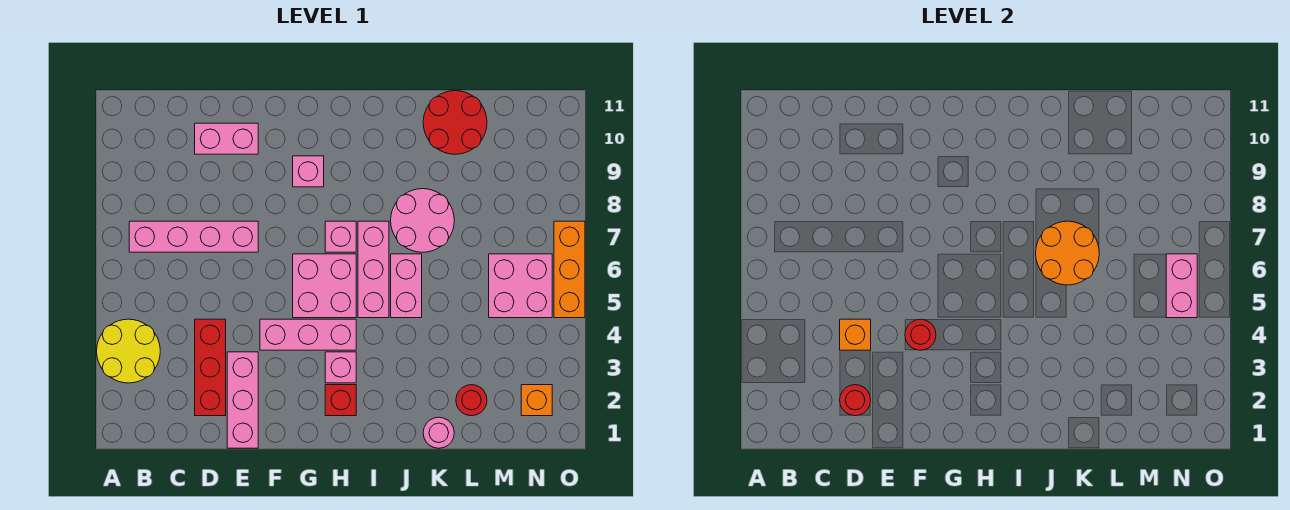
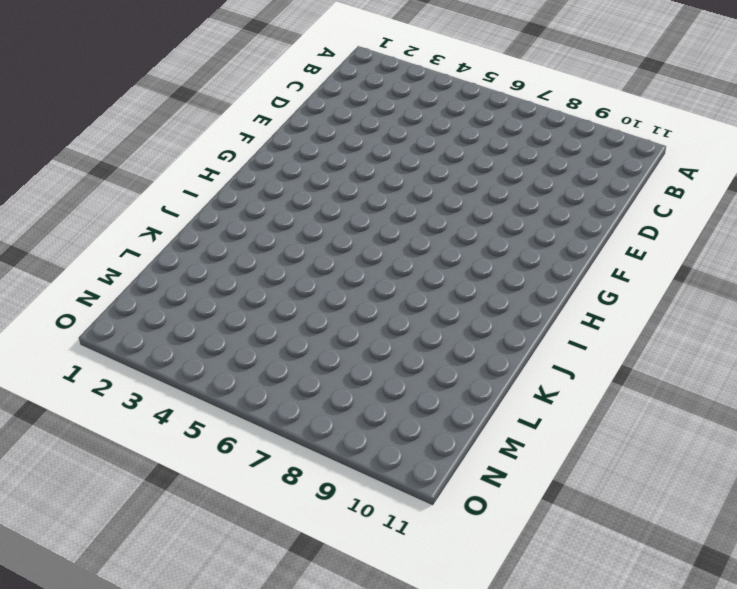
none -> yellow round brick A3:B4 level 1
none -> pink brick B7:E7 level 1
none -> red brick D2:D4 level 1

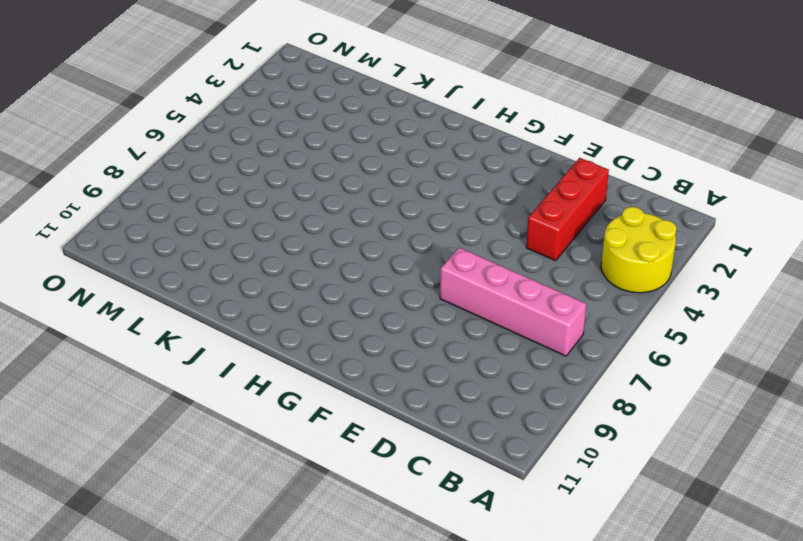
none -> pink brick D10:E10 level 1
none -> pink brick E1:E3 level 1
none -> pink brick F4:H4 level 1

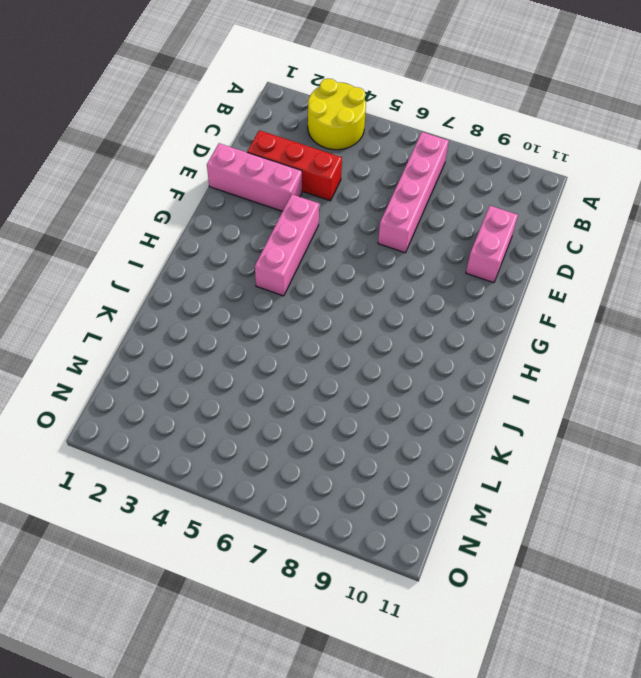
none -> pink brick G5:H6 level 1
none -> pink brick G9 level 1
none -> red brick H2 level 1

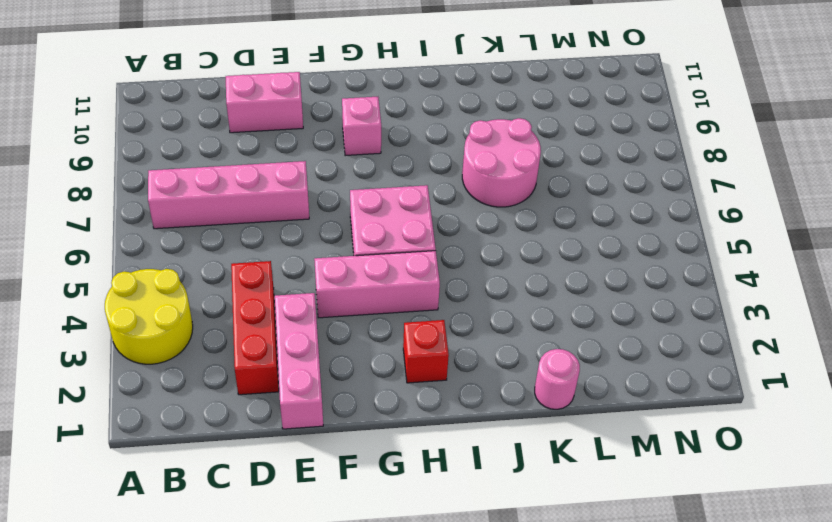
none -> pink brick H3 level 1
none -> pink brick H7 level 1
none -> pink brick I5:I7 level 1

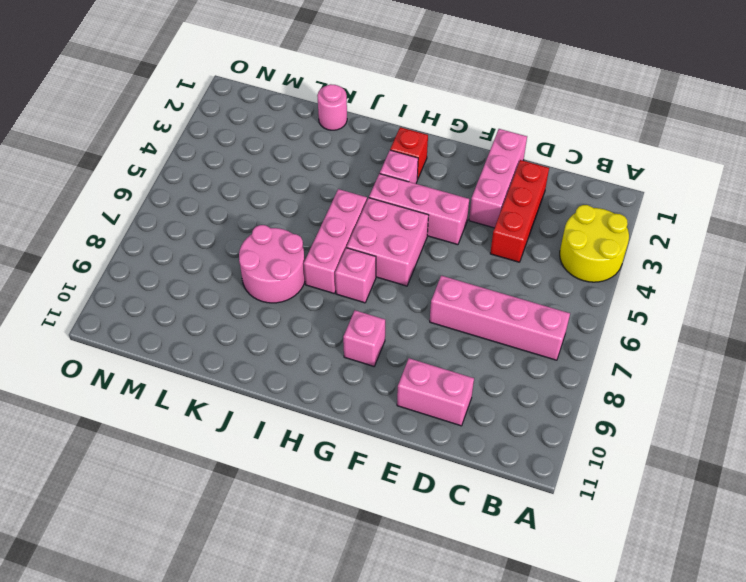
none -> pink brick J5:J6 level 1
none -> red round brick K10:L11 level 1
none -> red round brick L2 level 1

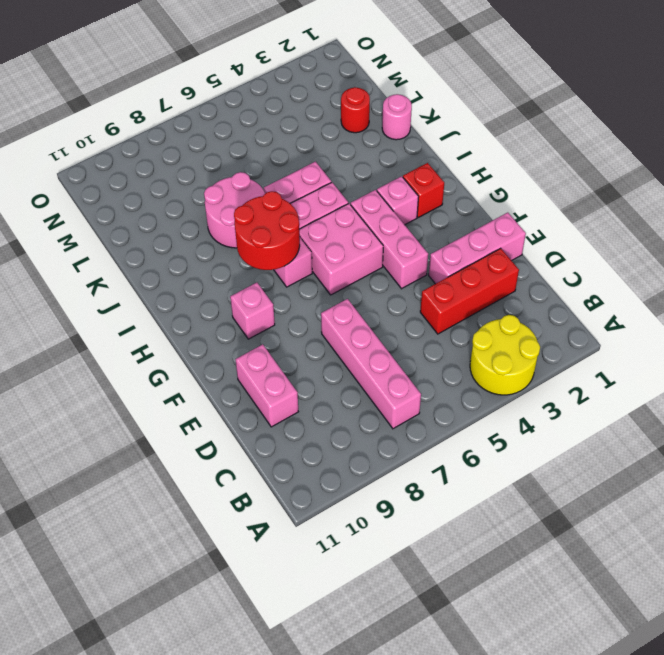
red round brick H7:I8 level 2 -> red round brick K10:L11 level 1
none -> pink brick M5:N6 level 1
none -> orange brick N2 level 1
none -> orange brick O5:O7 level 1

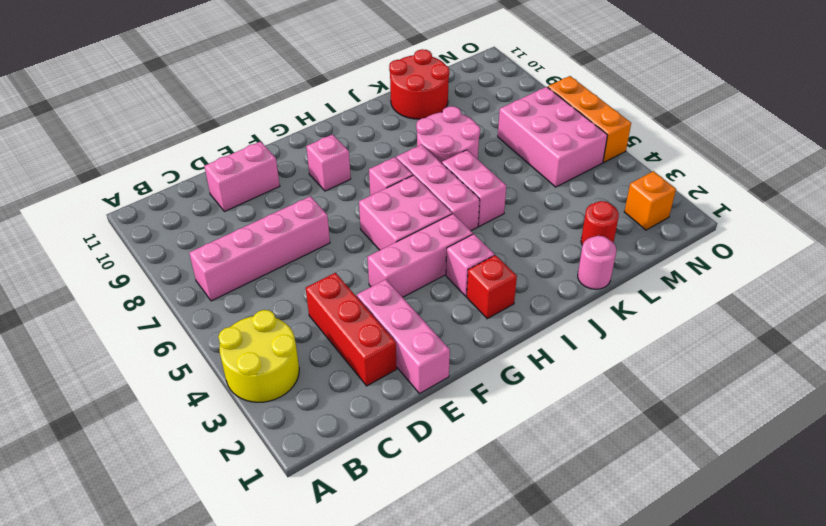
pink brick M5:N7 level 1 -> pink brick M5:N6 level 1
none -> red round brick D2 level 2
none -> orange brick D4 level 2
none -> red round brick F4 level 2

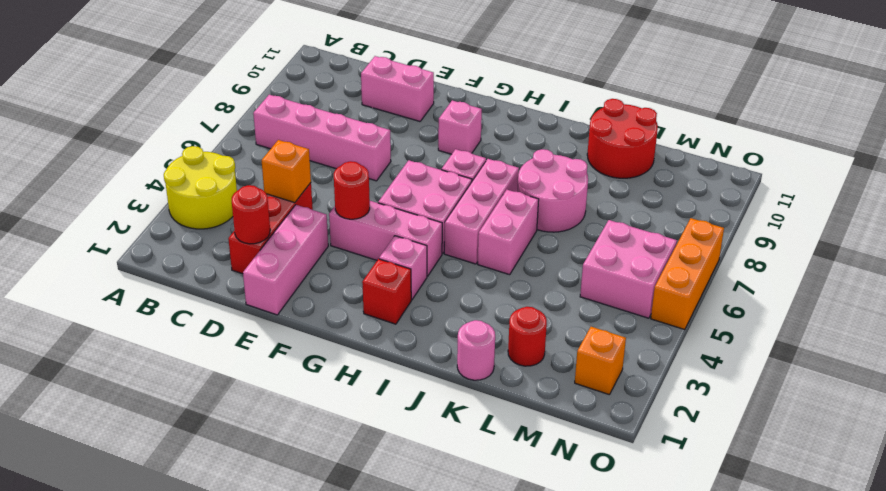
none -> orange round brick J6:K7 level 2
none -> pink brick N5:N6 level 2

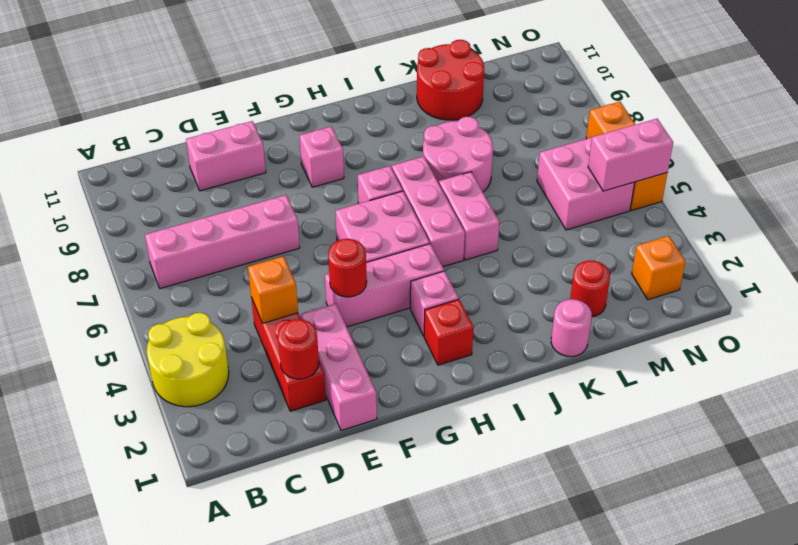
pink brick N5:O5 level 2 -> pink brick N5:N6 level 2
none -> orange round brick J6:K7 level 2

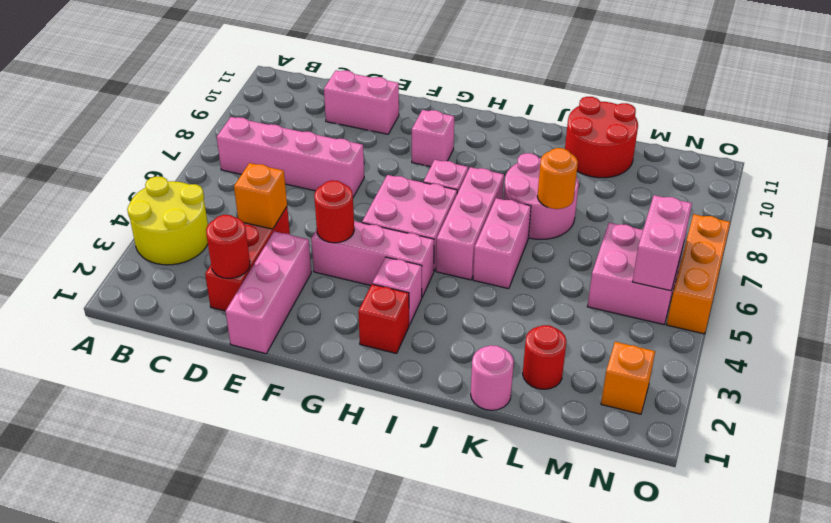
orange round brick K7 level 2 -> orange round brick J6:K7 level 2

